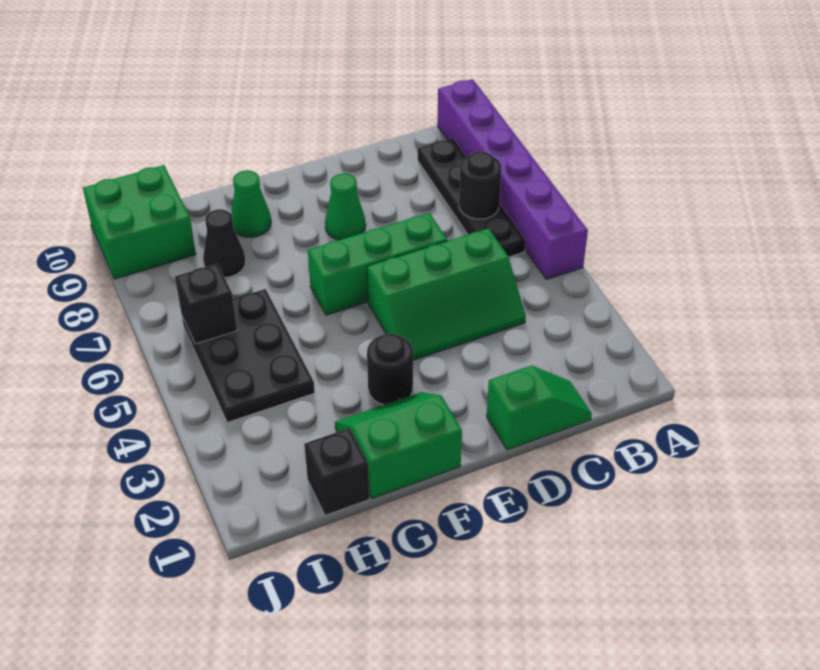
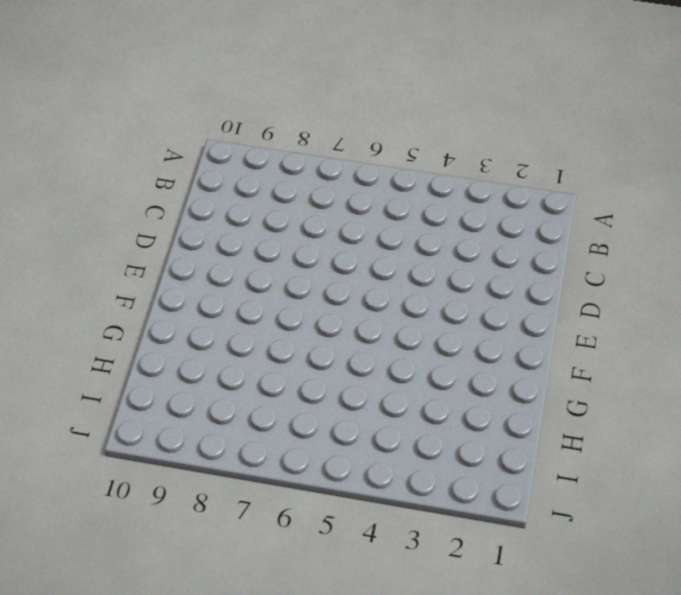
none -> purple brick A5:A10 level 1
none -> black plate B6:B9 level 1
none -> green slope C1:D1 level 1 top D

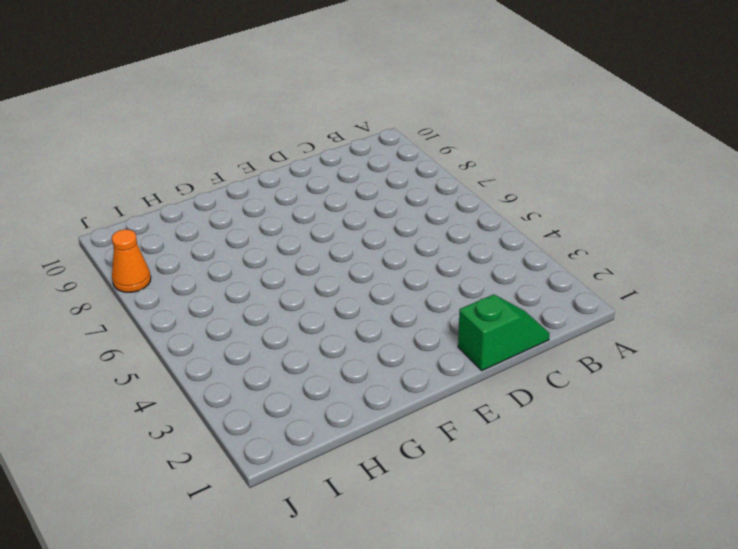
orange cone J8 level 1 -> none
none -> purple brick A5:A10 level 1
none -> black plate B6:B9 level 1
none -> green slope C4:E5 level 1 top 5

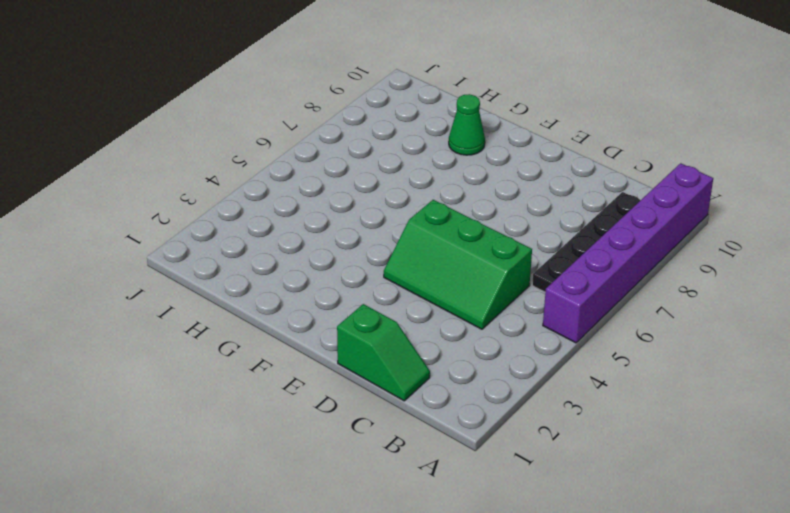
none -> green brick D6:F6 level 1
none -> green cone E8 level 1
none -> green slope F1:G2 level 1 top 1

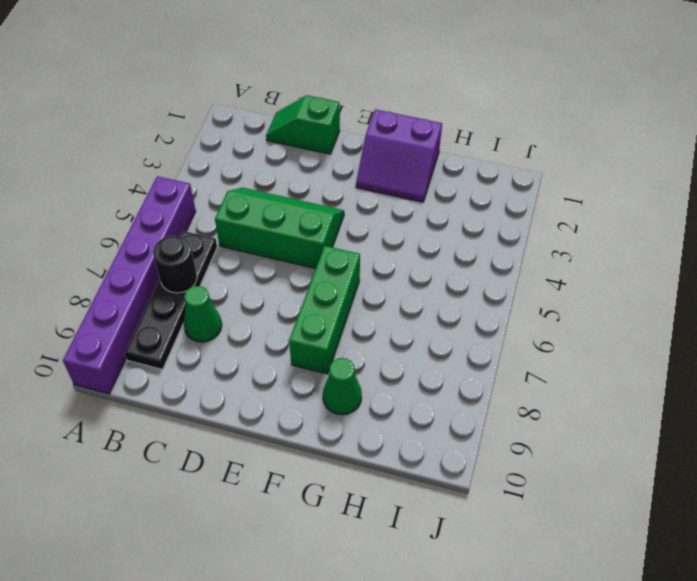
green cone C8 level 1 -> green cone E8 level 1
purple slope F1:G2 level 1 top 1 -> green slope F1:G2 level 1 top 1
green brick F6:F8 level 1 -> green brick D6:F6 level 1
none -> black round brick F3 level 1
none -> black brick H1 level 1
none -> black plate H4:I6 level 1

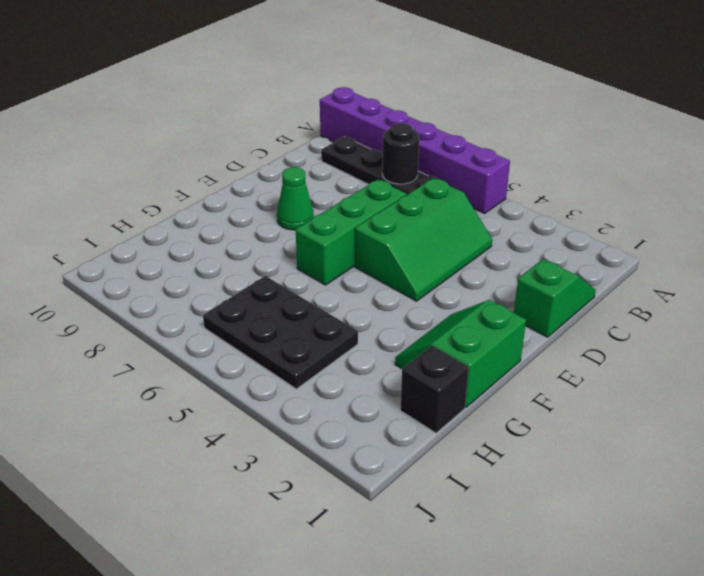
none -> black round brick F3 level 1
none -> green cone G9 level 1
none -> black cone H8 level 1

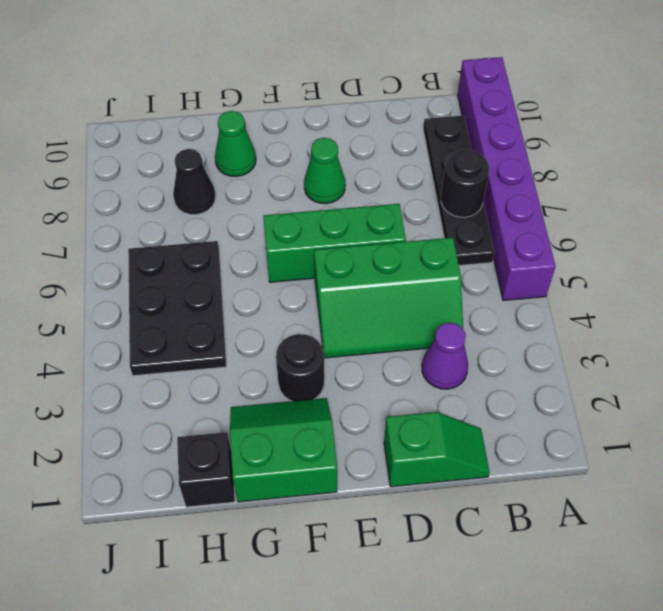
purple cone C3 level 1 -> none
none -> green brick I9:J10 level 1
none -> black brick I6 level 2

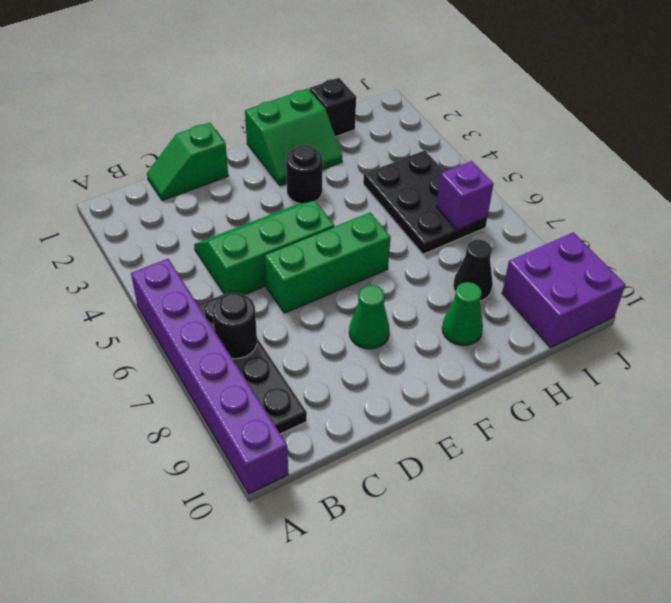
purple brick I6 level 2 -> black brick I6 level 2
purple brick I9:J10 level 1 -> green brick I9:J10 level 1

